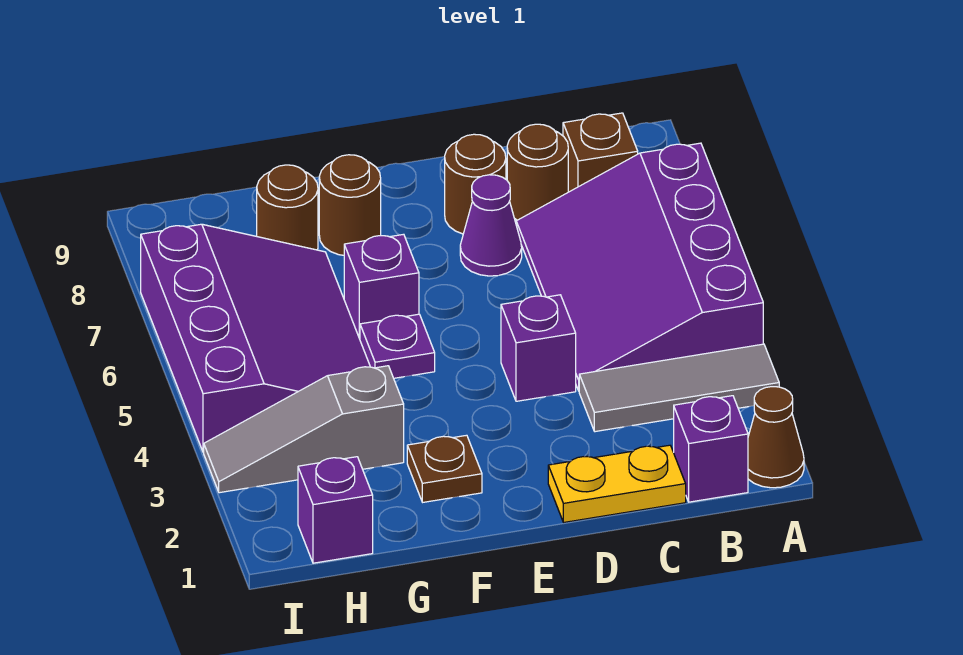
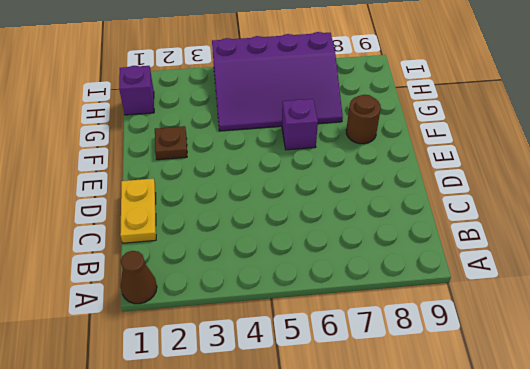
none -> grey tile A3:C3 level 1
none -> purple slope A4:C7 level 1 top A
none -> purple brick B1 level 1

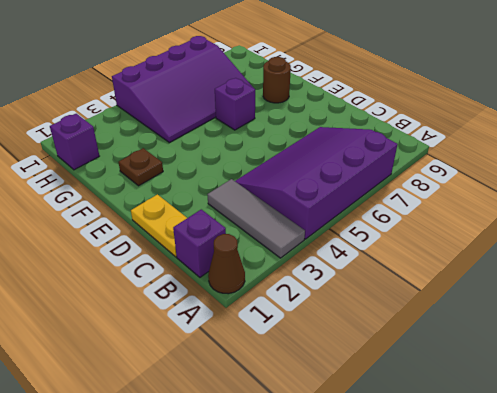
none -> brown brick B8 level 1
none -> brown round brick C8 level 1
none -> purple brick D4 level 1

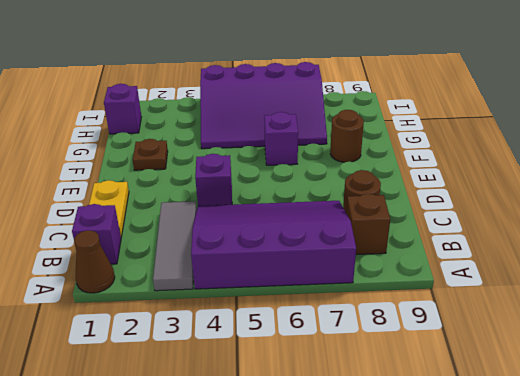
none -> purple cone D7 level 1
none -> brown round brick D8 level 1
none -> purple plate F5 level 1

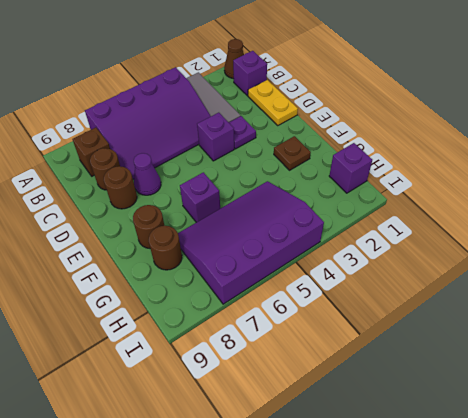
purple plate D3 level 1 -> purple plate F5 level 1
none -> grey slope G3:I3 level 1 top G

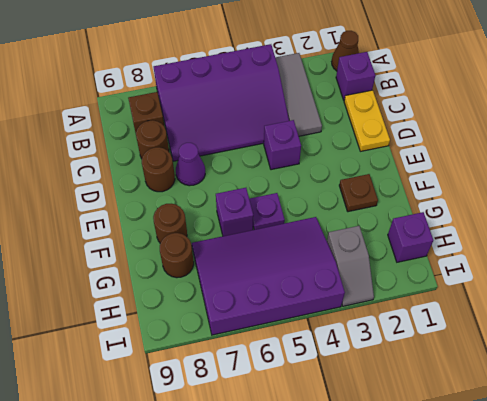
grey slope H3:I3 level 1 top H -> grey slope G3:I3 level 1 top G

